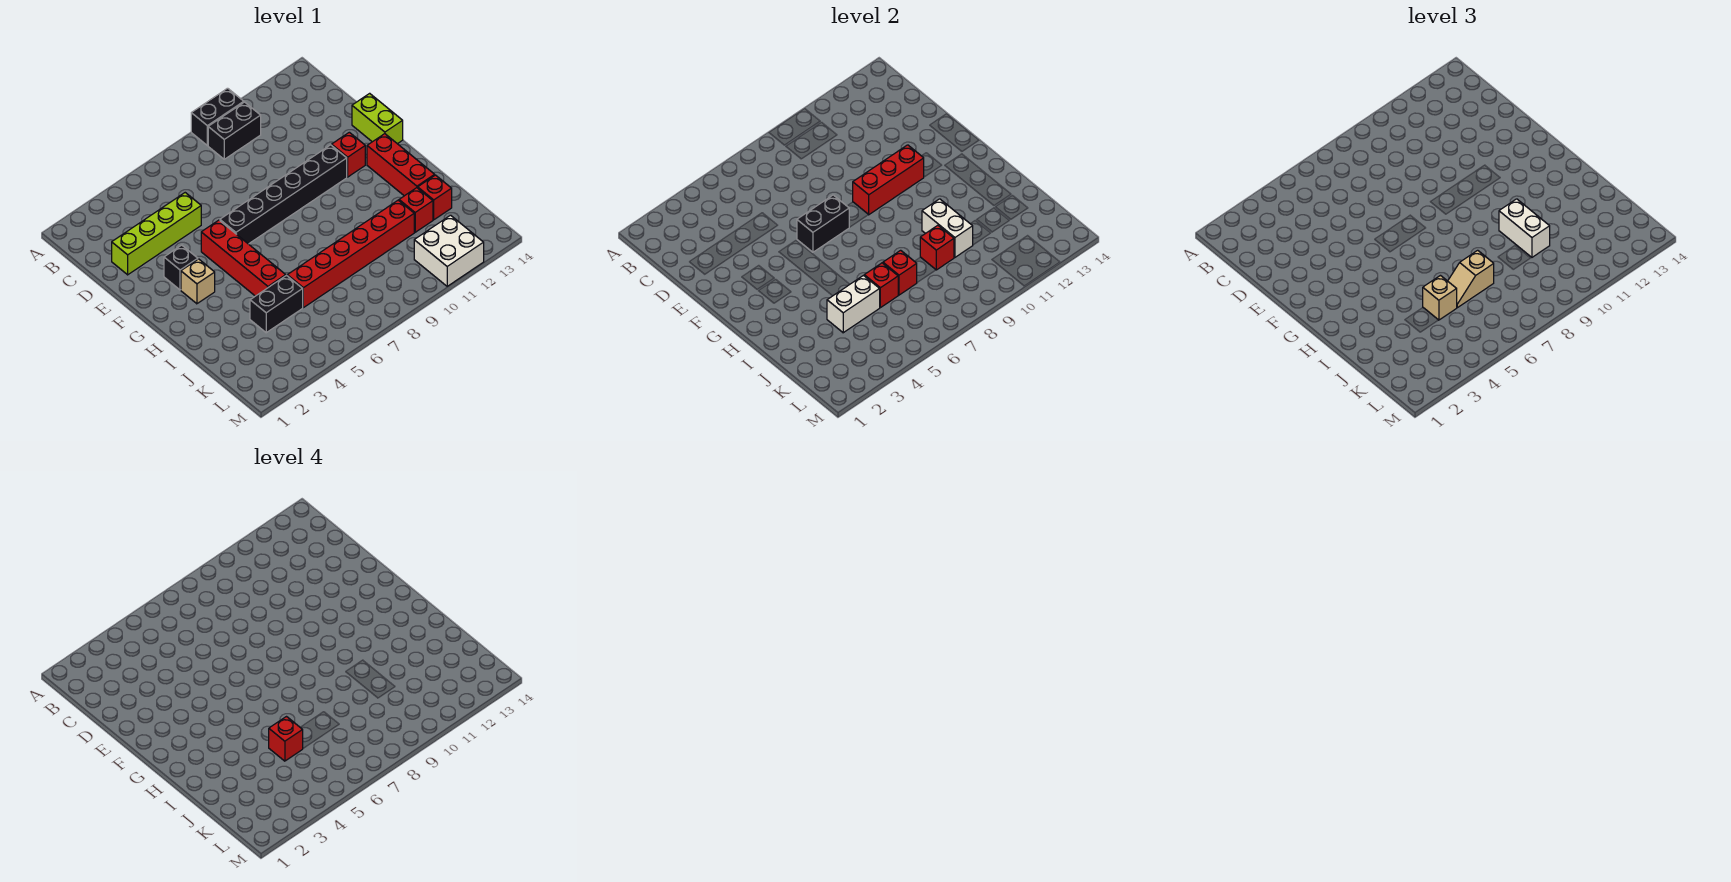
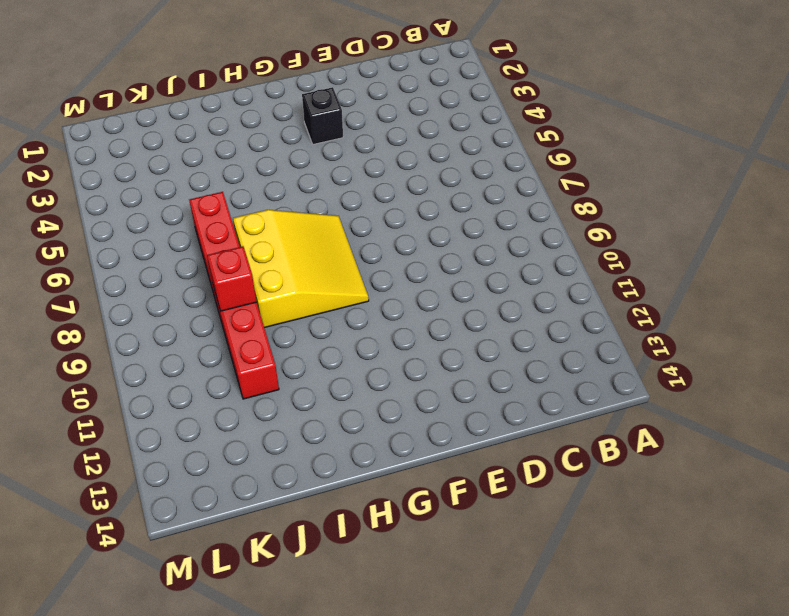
yellow slope G7:I9 level 1 top I -> none
none -> black brick A9:A10 level 1
none -> black brick B9:B10 level 1
none -> lime brick D2:D5 level 1

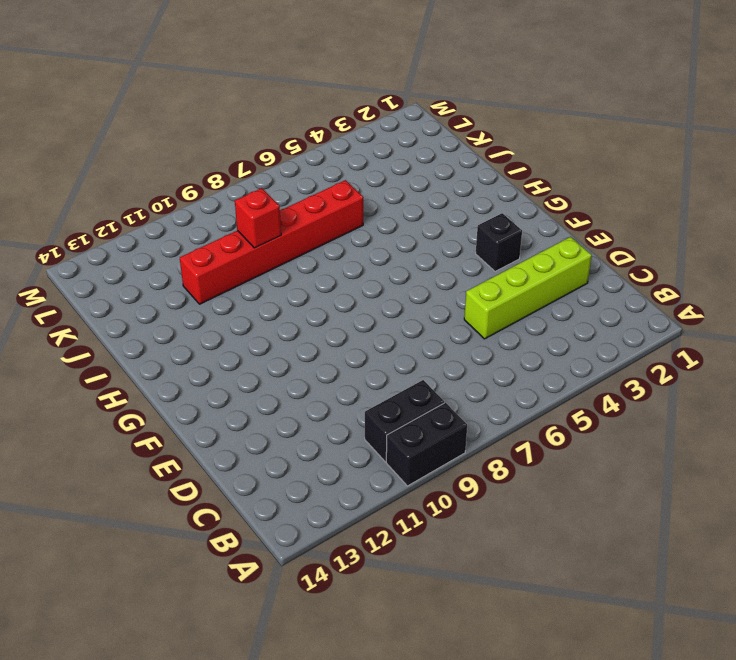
none -> lime brick E14:F14 level 1
none -> red brick F5:I5 level 1
none -> black brick F6:F11 level 1

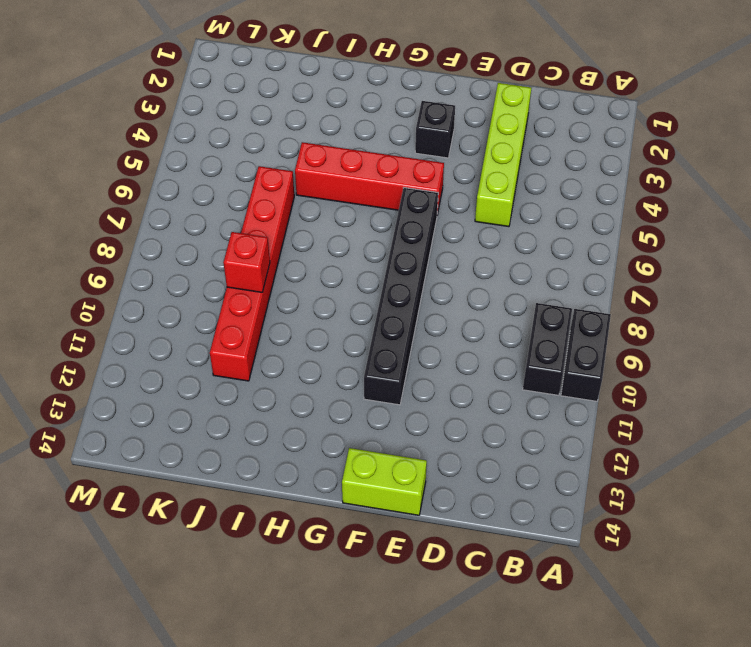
none -> red brick F12 level 1
none -> tan brick G3 level 1
none -> red brick G13:I13 level 1

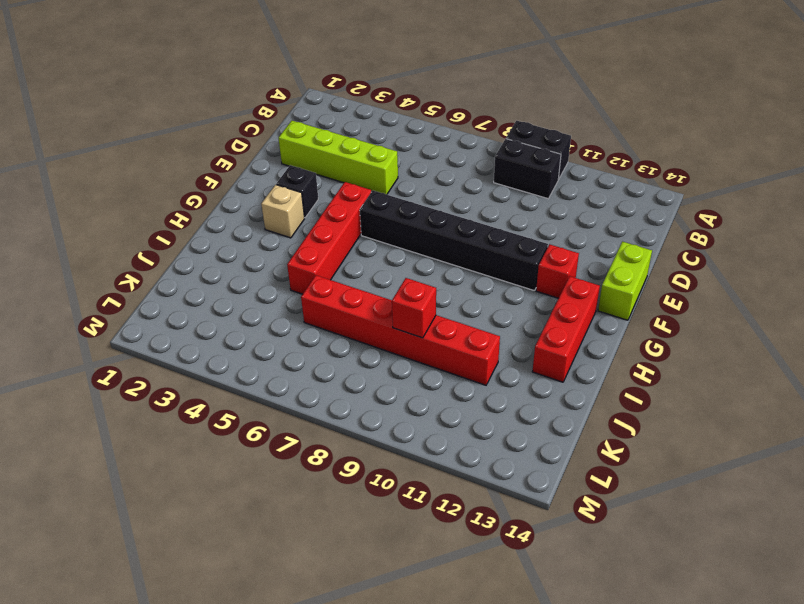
none -> black brick J4:J5 level 1
none -> red brick J12 level 1
none -> red brick J13 level 1

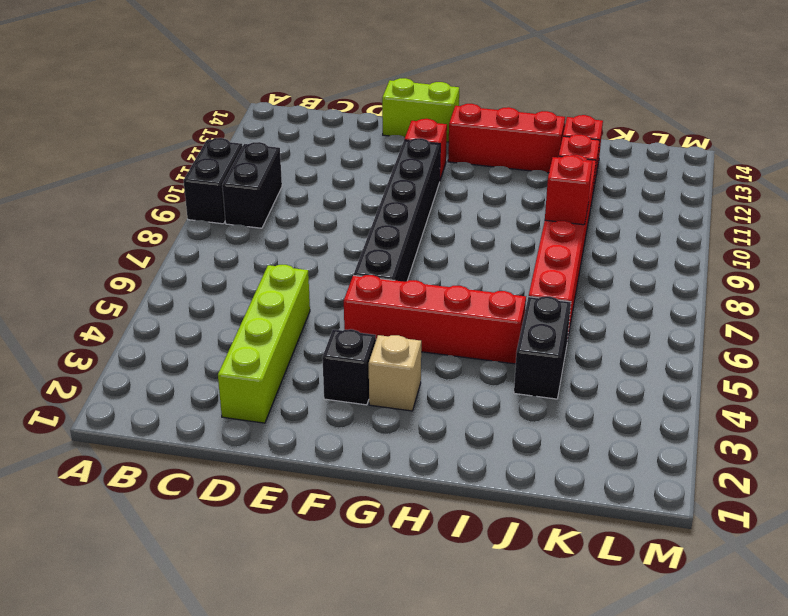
none -> white brick L11:M12 level 1
none -> black brick F6:F7 level 2
none -> red brick F9:F11 level 2

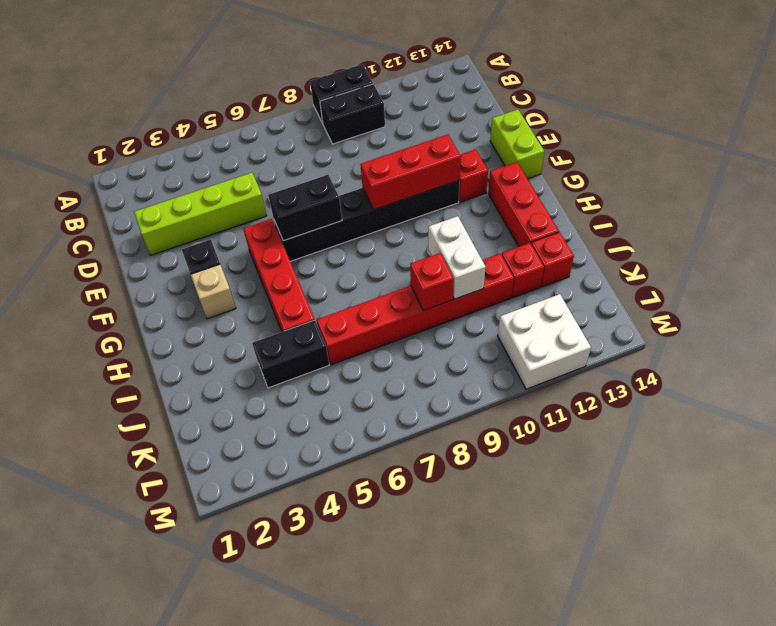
none -> white brick J4:J5 level 2
none -> red brick J6 level 2
none -> red brick J7 level 2

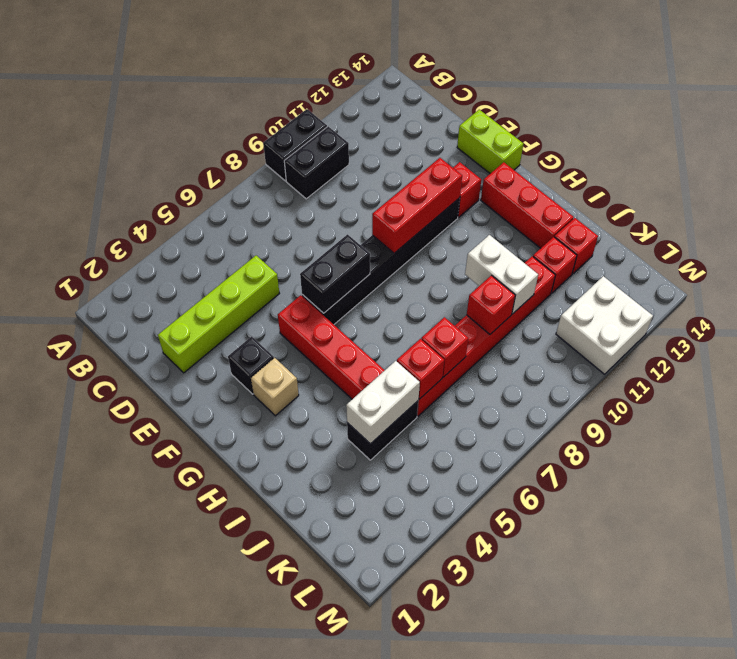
none -> white brick I10:J10 level 3
none -> tan brick J5 level 3
none -> tan slope J6:J7 level 3 top 7

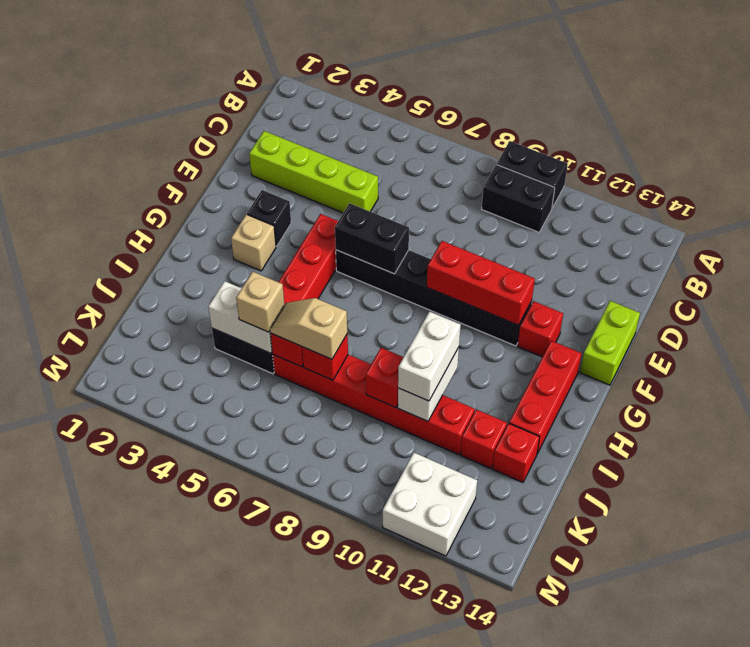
none -> red brick J5 level 4

